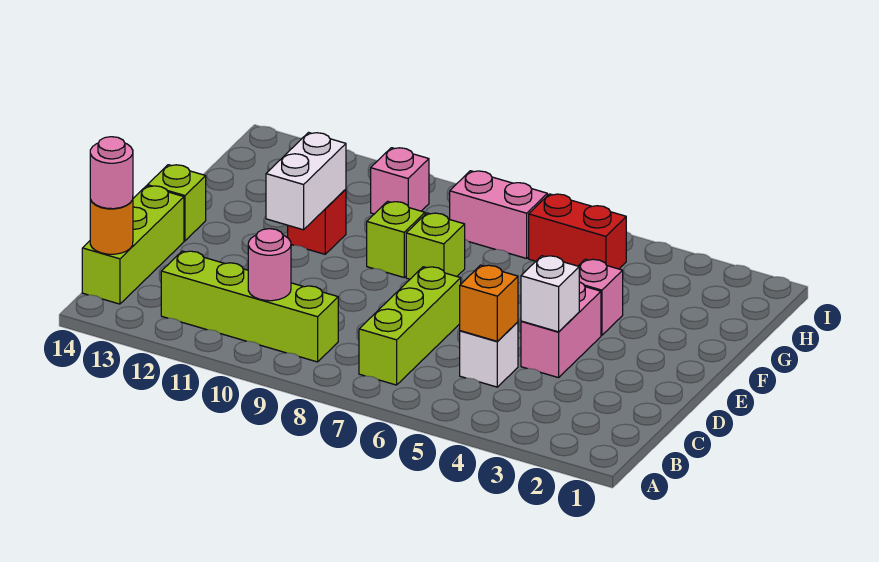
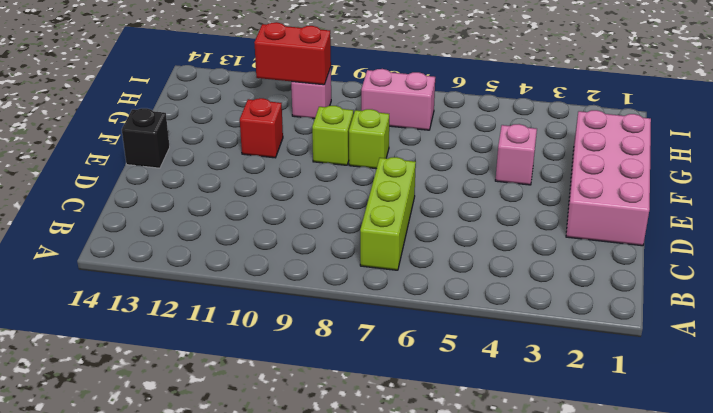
pink brick D1:G2 level 1 -> none
black brick E14 level 1 -> lime brick E14 level 1
red brick H10:H11 level 2 -> red brick H5:H6 level 1
none -> lime brick B9:B12 level 1
none -> lime brick B14:D14 level 1
none -> white brick C5 level 1

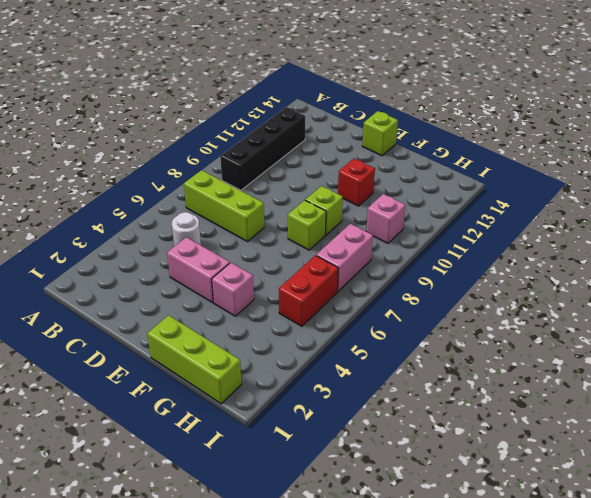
black brick B9:B12 level 1 -> lime brick B9:B12 level 1
white round brick C5 level 1 -> white brick C5 level 1
lime brick F1:H1 level 1 -> lime brick B14:D14 level 1
none -> pink round brick B10 level 2
none -> orange round brick B14 level 2
none -> orange brick C5 level 2

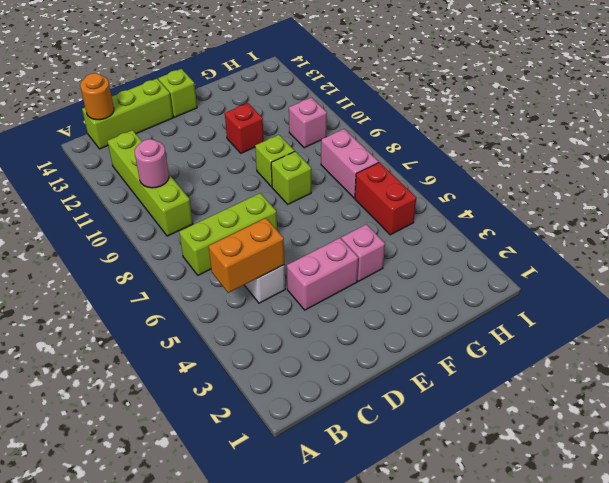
orange brick B5:C5 level 2 -> orange brick C5 level 2
none -> white brick D4 level 2
none -> white brick E11:F11 level 2
none -> pink round brick B14 level 3

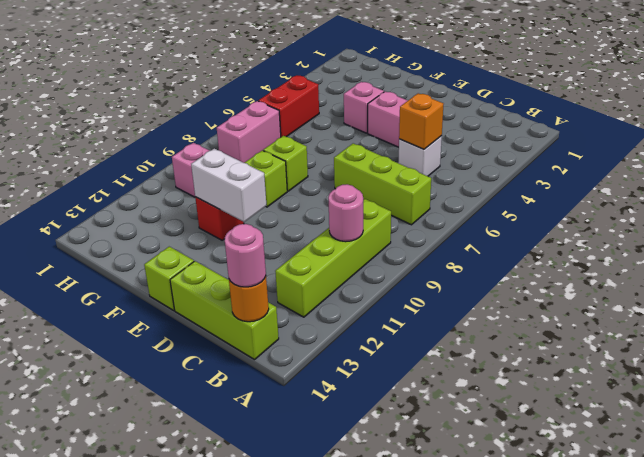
none -> white brick D4 level 2

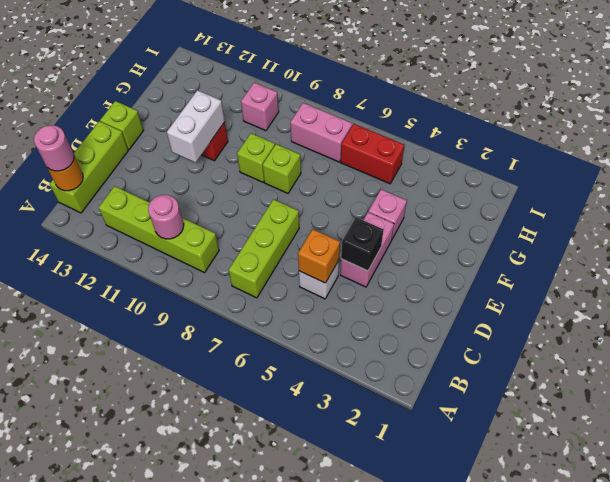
black brick D4 level 2 -> white brick D4 level 2

